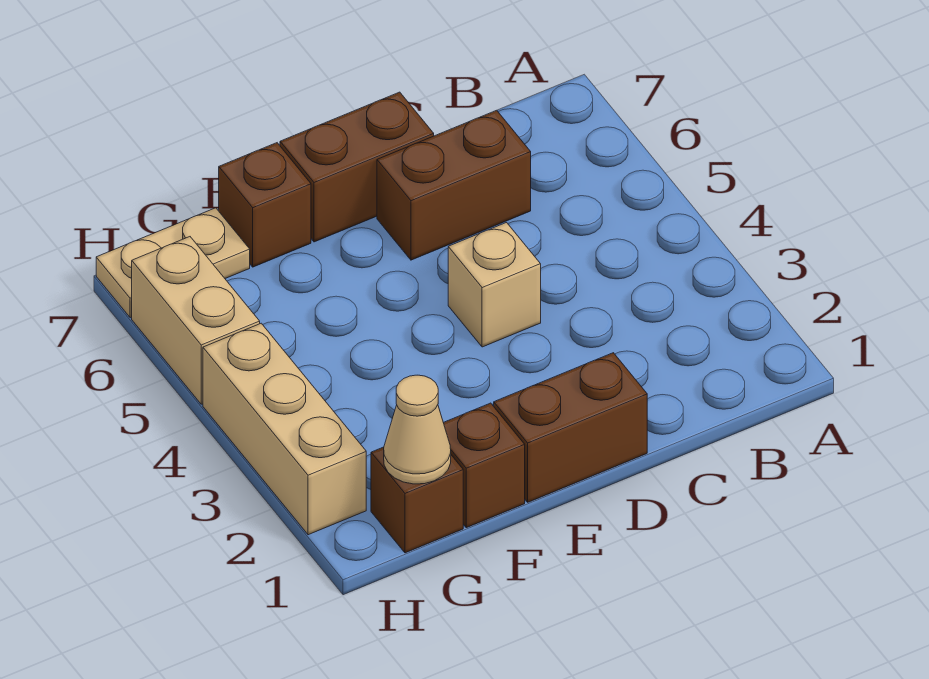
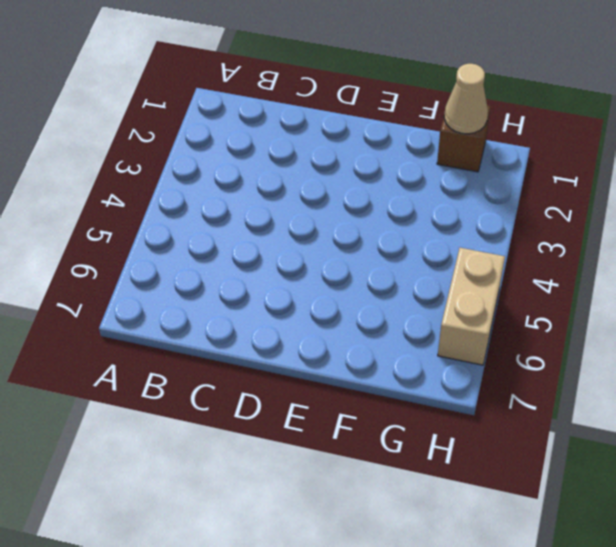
none -> brown brick C6:D6 level 1
none -> brown brick D1:E1 level 1

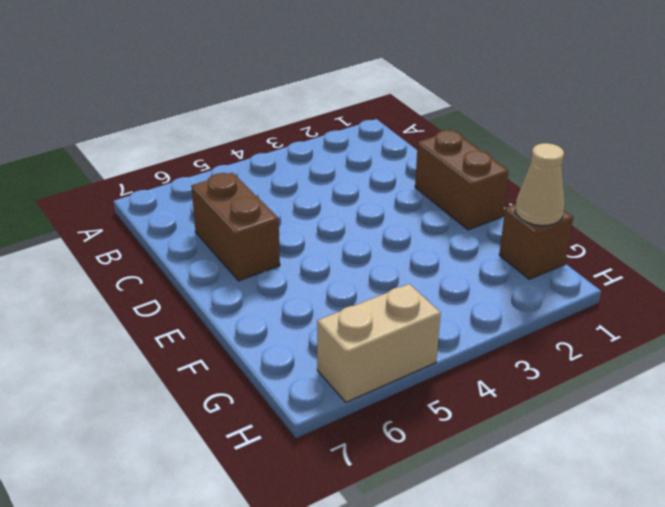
none -> tan brick D4 level 1
none -> brown brick D7:E7 level 1

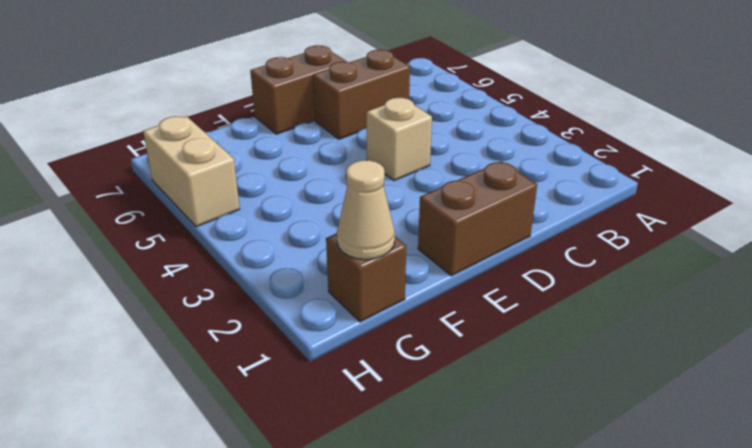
none -> brown brick F1 level 1
none -> brown brick F7 level 1

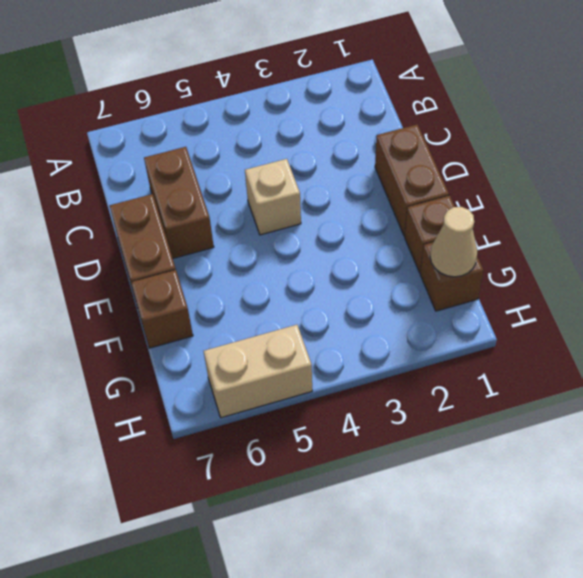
none -> tan plate G7:H7 level 1
none -> tan brick H2:H4 level 1

